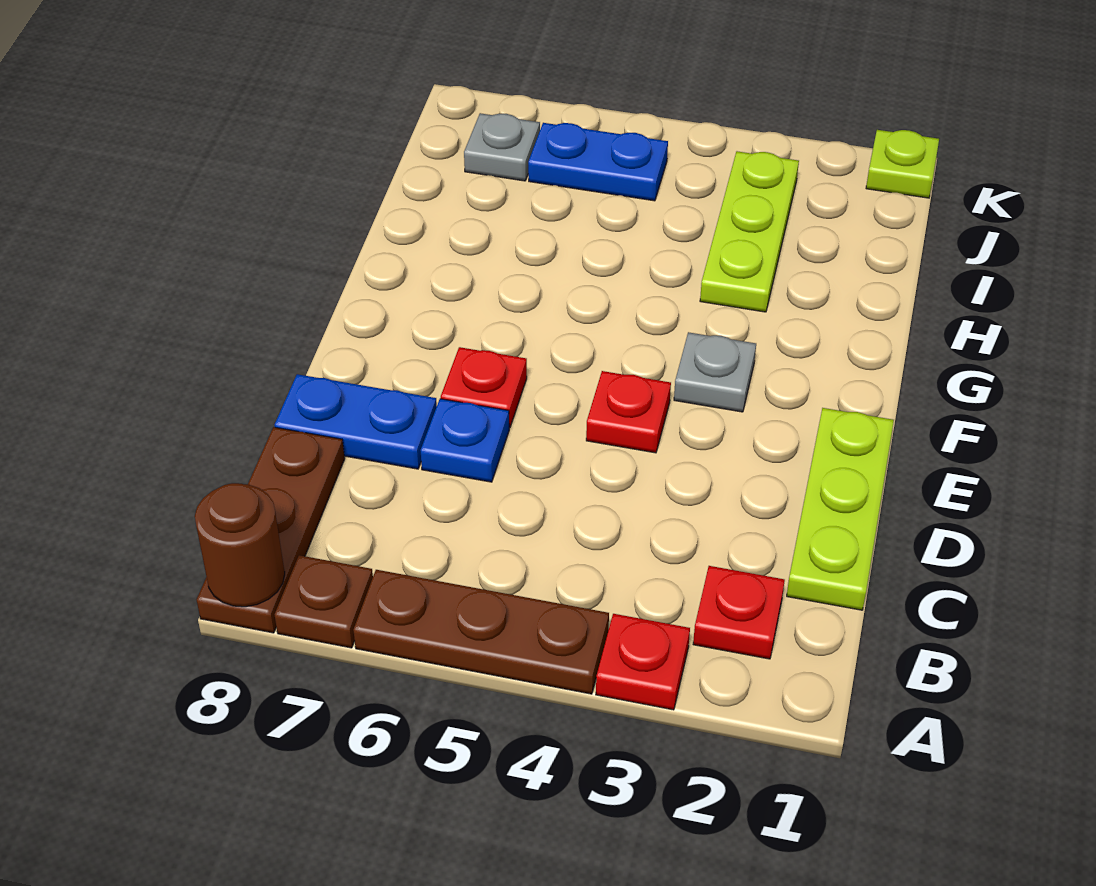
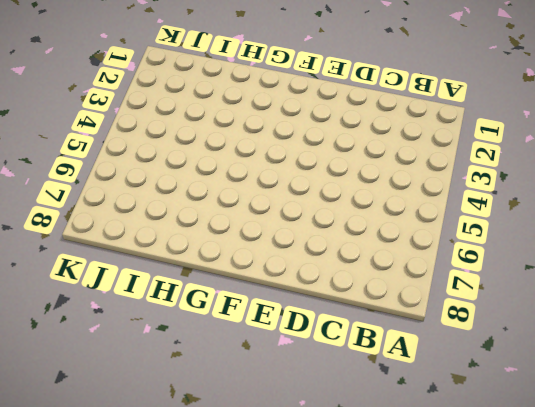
none -> red plate A3 level 1
none -> brown plate A4:A6 level 1
none -> brown plate A7 level 1

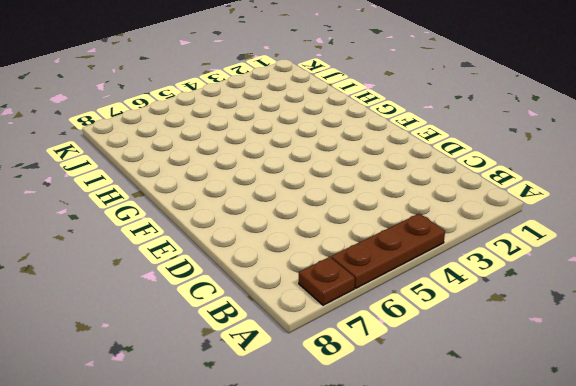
none -> red plate A3 level 1
none -> brown plate A8:C8 level 1
none -> red plate B2 level 1

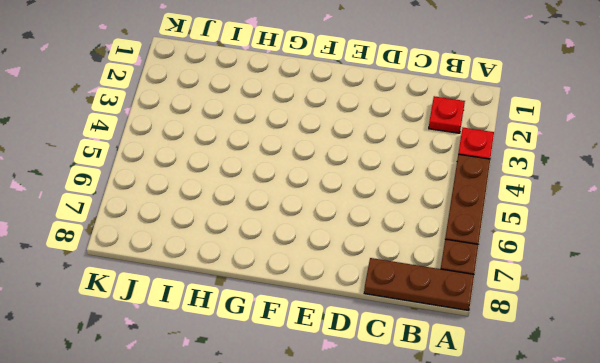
none -> lime plate C1:E1 level 1
none -> blue plate D6 level 1
none -> blue plate D7:D8 level 1

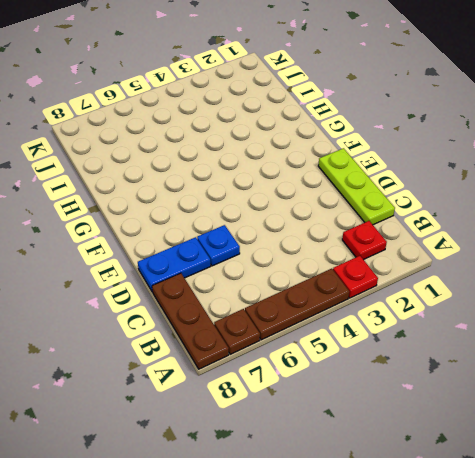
none -> red plate E4 level 1
none -> red plate E6 level 1
none -> grey plate F3 level 1

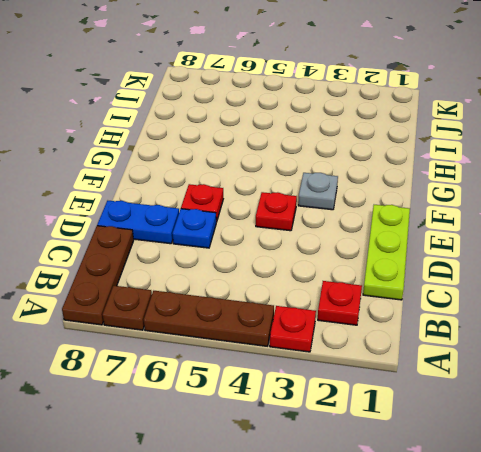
none -> lime plate H3:J3 level 1
none -> blue plate J5:J6 level 1
none -> grey plate J7 level 1

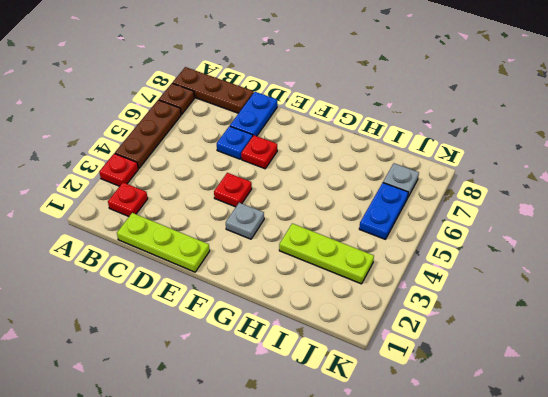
none -> lime plate K1 level 1
none -> brown round brick A8 level 2

